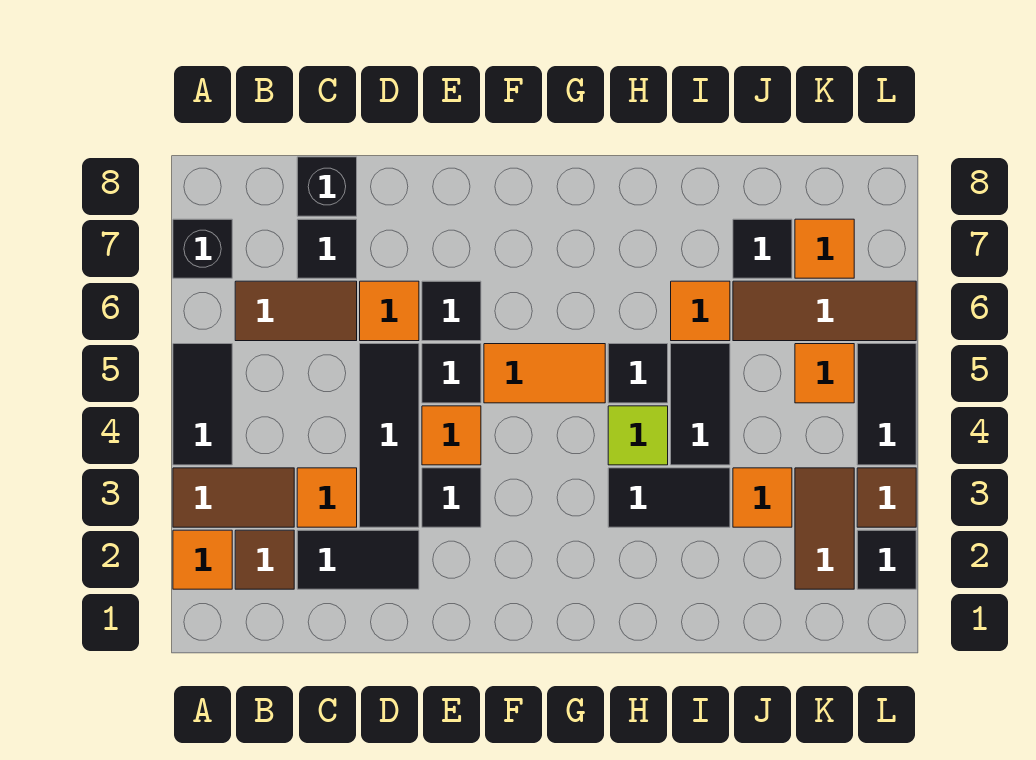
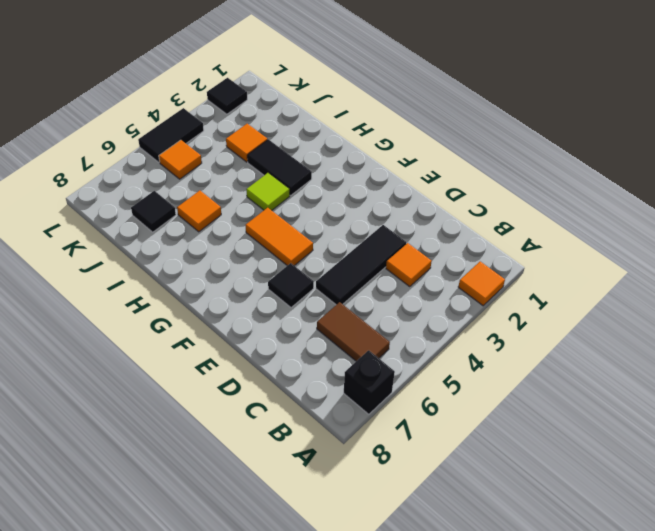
none -> brown tile A3:B3 level 1
none -> black tile A4:A5 level 1
none -> brown tile B2 level 1
none -> black tile C2:D2 level 1

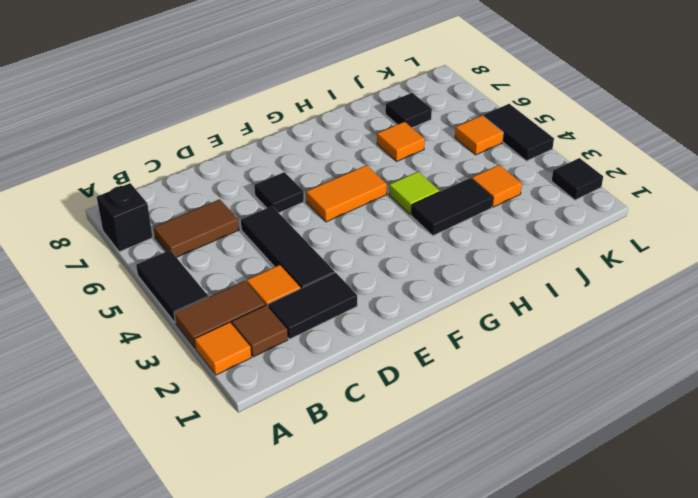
none -> black tile C7 level 1
none -> black brick C8 level 1
none -> orange tile D6 level 1
none -> black tile E3 level 1

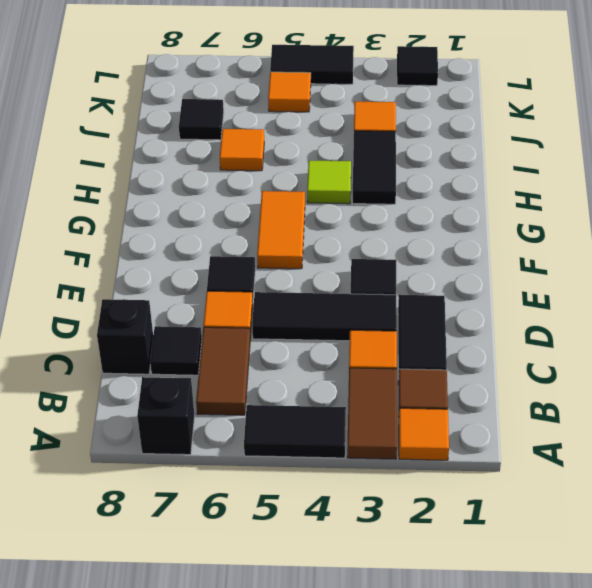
none -> orange tile E4 level 1
none -> black tile E5 level 1
none -> black tile H5 level 1
none -> black tile I4:I5 level 1

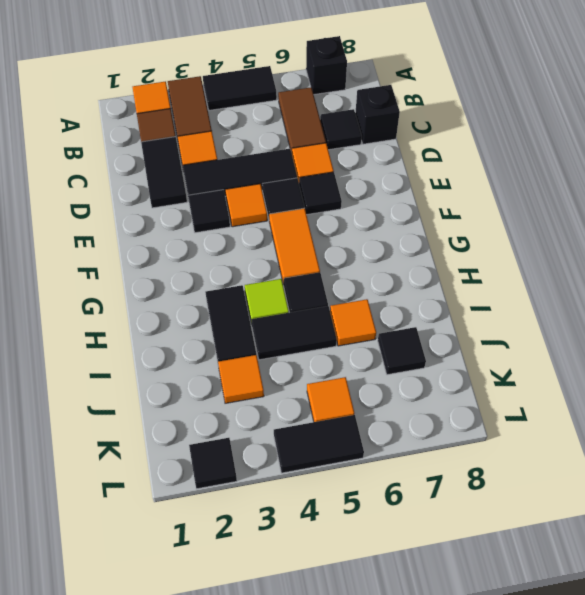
none -> brown tile J6:L6 level 1
none -> brown tile K2:K3 level 1
none -> orange tile K7 level 1
none -> brown tile L3 level 1

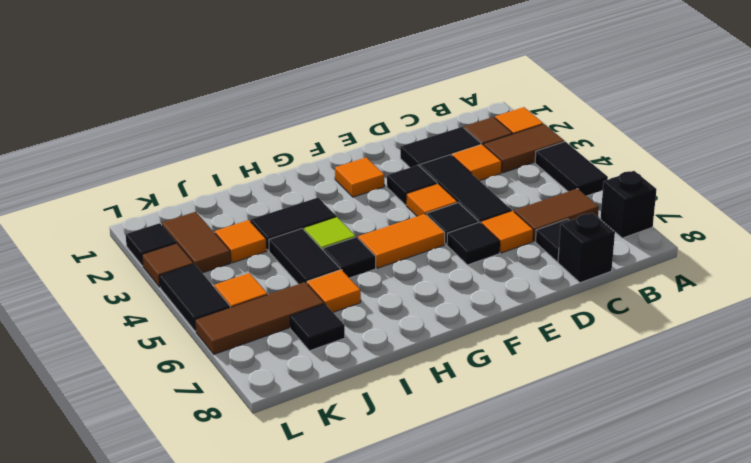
orange tile F2 level 1 -> orange tile K7 level 1

